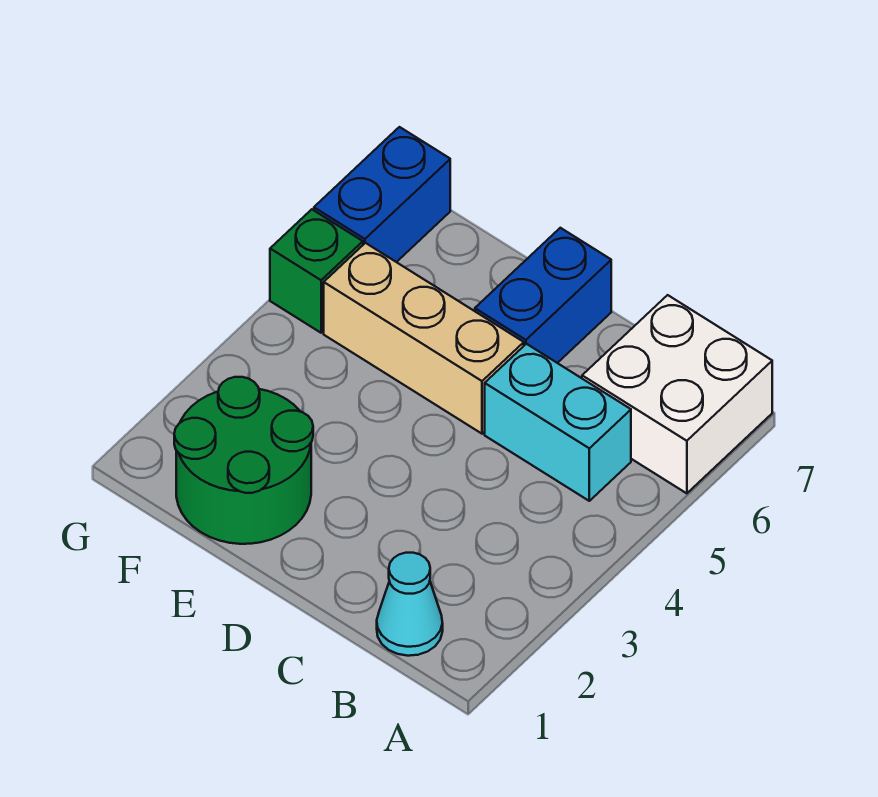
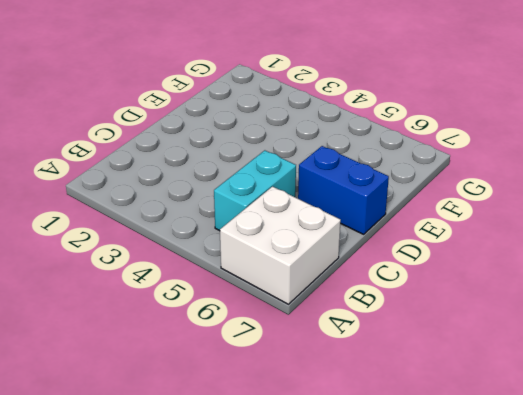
none -> cyan cone B1 level 1
none -> tan brick D5:F5 level 1

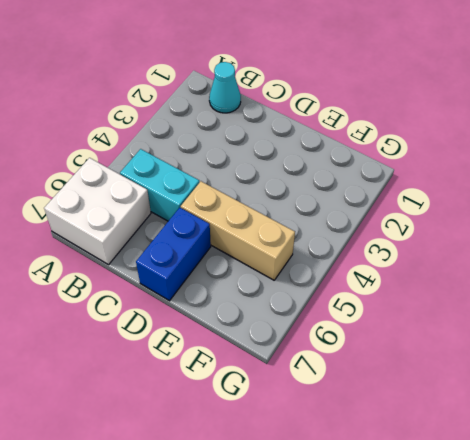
none -> green round brick E1:F2 level 1
none -> green brick G5 level 1

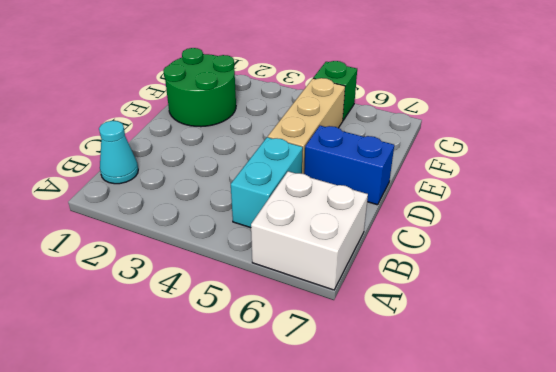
none -> blue brick G6:G7 level 1

